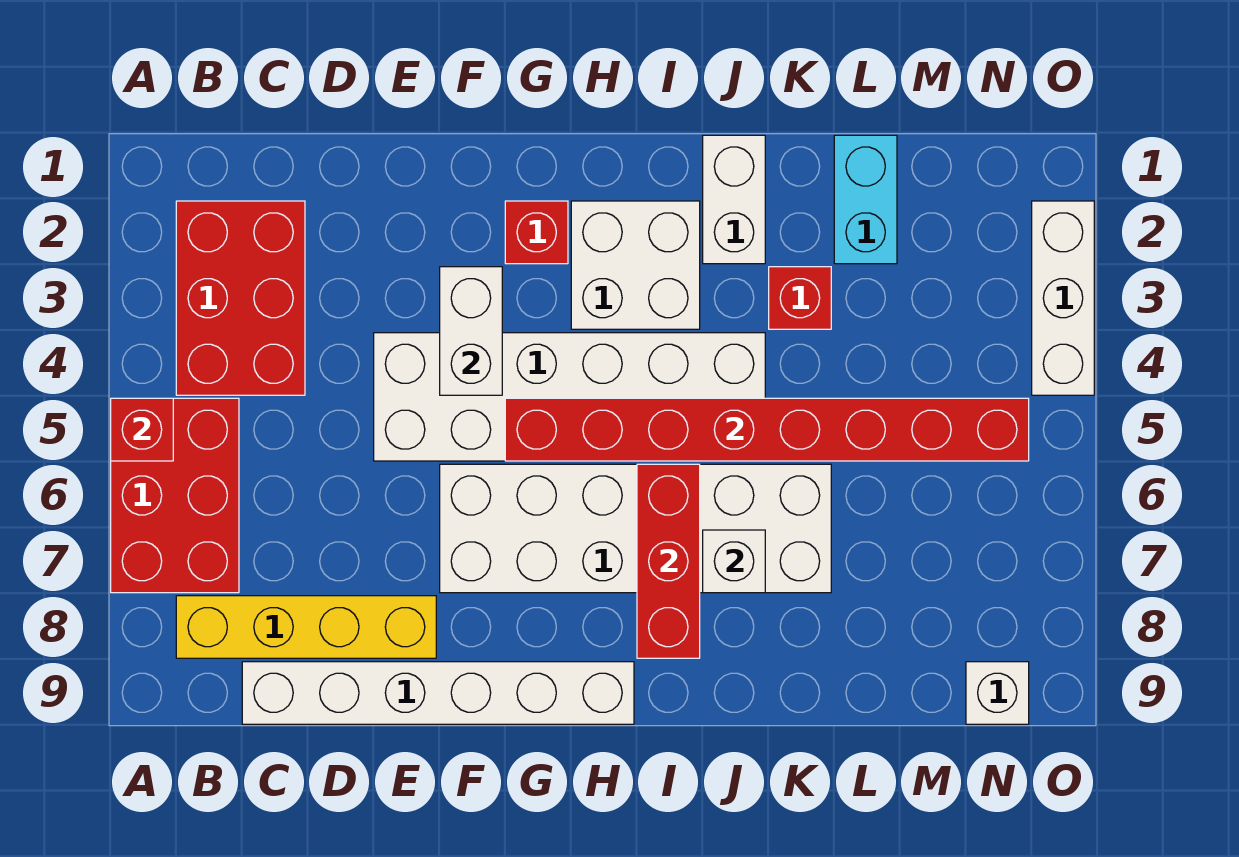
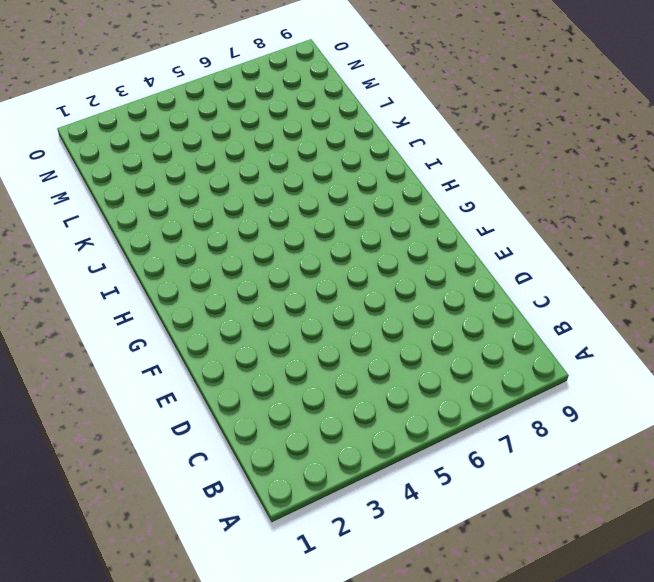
none -> red brick A5:B7 level 1
none -> red brick B2:C4 level 1
none -> yellow brick B8:E8 level 1

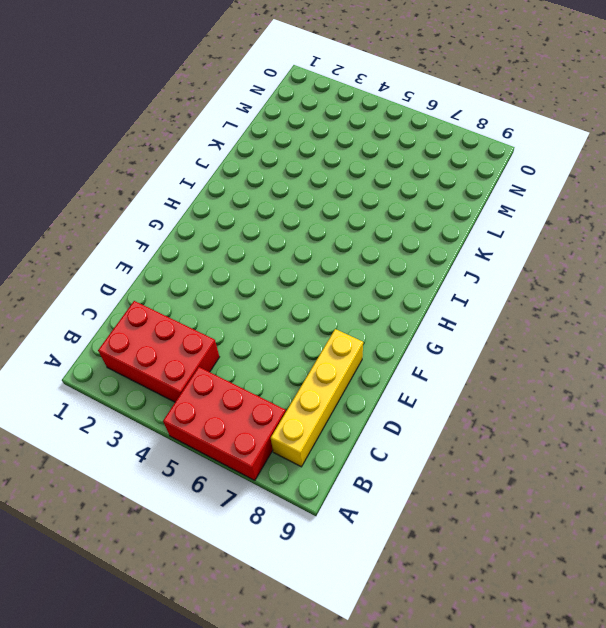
none -> white brick C9:H9 level 1
none -> white brick E4:J5 level 1
none -> white brick F6:K7 level 1

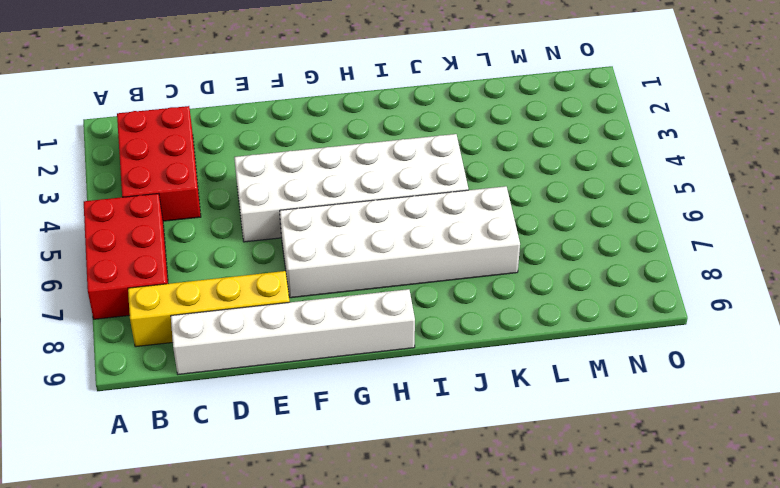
none -> red brick G2 level 1
none -> white brick H2:I3 level 1
none -> white brick J1:J2 level 1

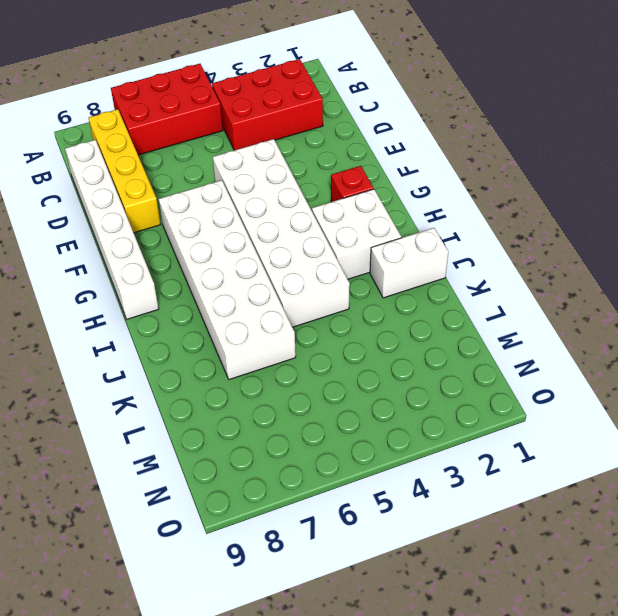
none -> red brick K3 level 1
none -> cyan brick L1:L2 level 1
none -> white brick N9 level 1

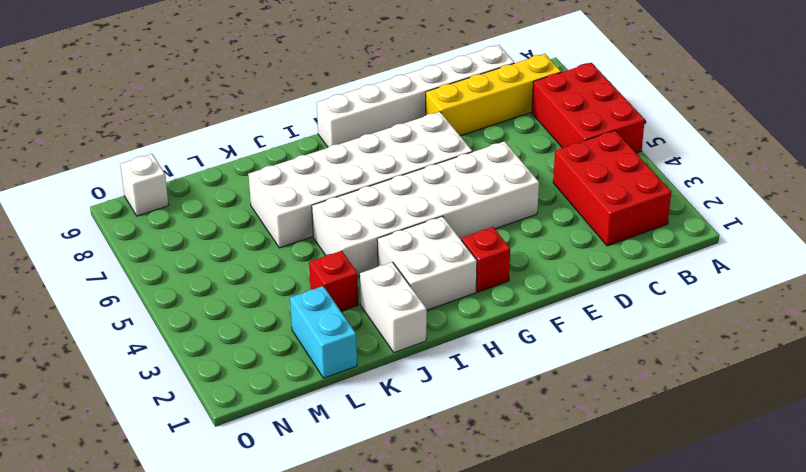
none -> white brick O2:O4 level 1
none -> red brick A5 level 2
none -> white brick F3:F4 level 2

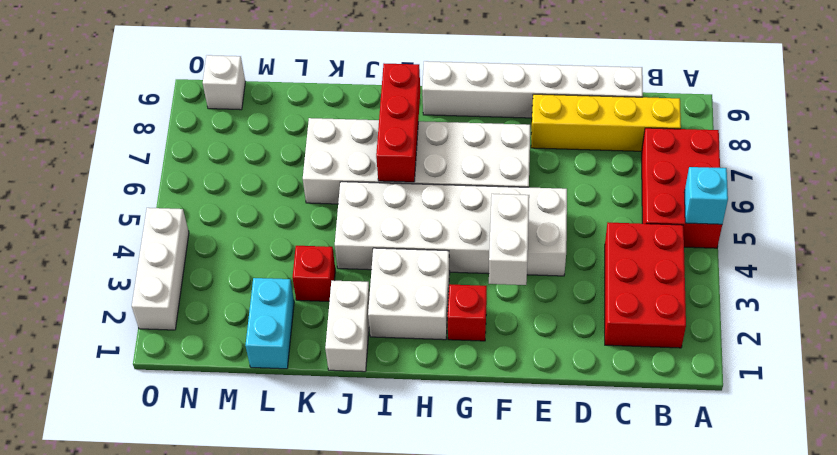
cyan brick A5 level 2 -> red brick A5 level 2
none -> red brick G5:N5 level 2
none -> white brick J7 level 2

